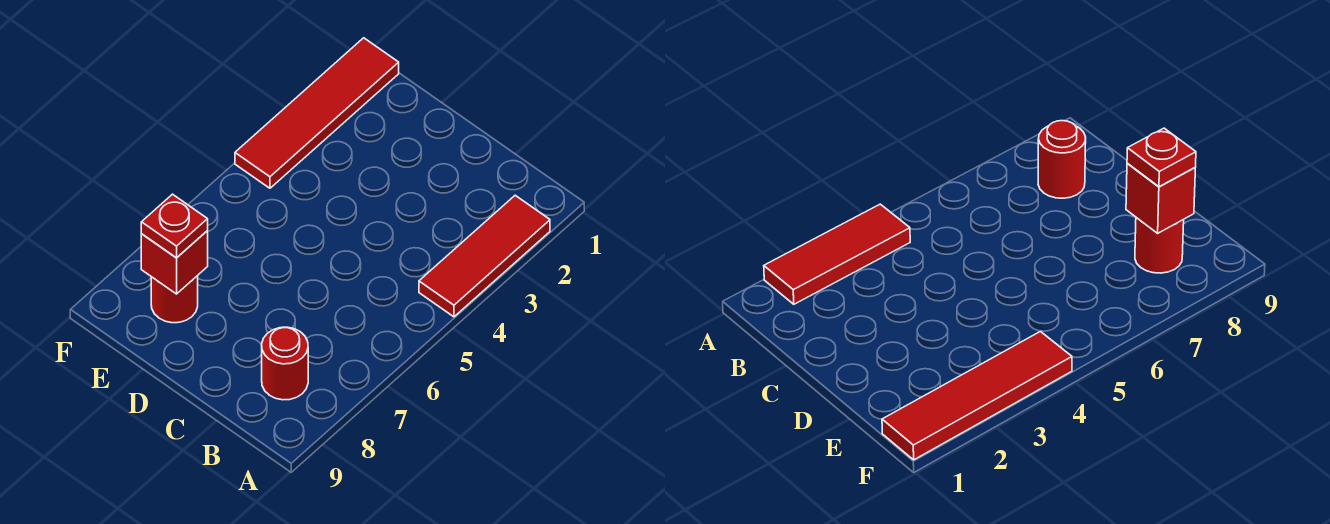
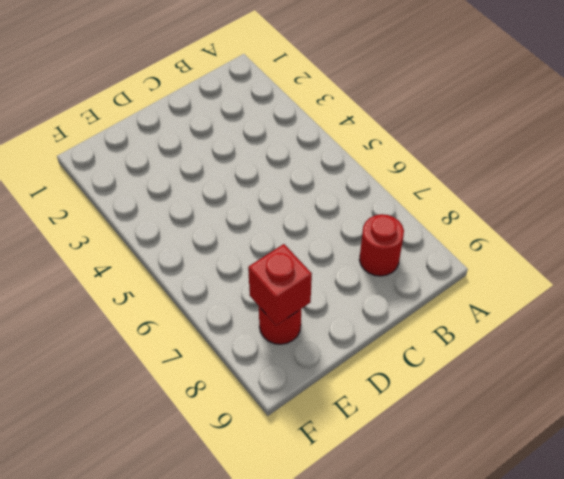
none -> red tile A2:A4 level 1
none -> red tile F1:F4 level 1

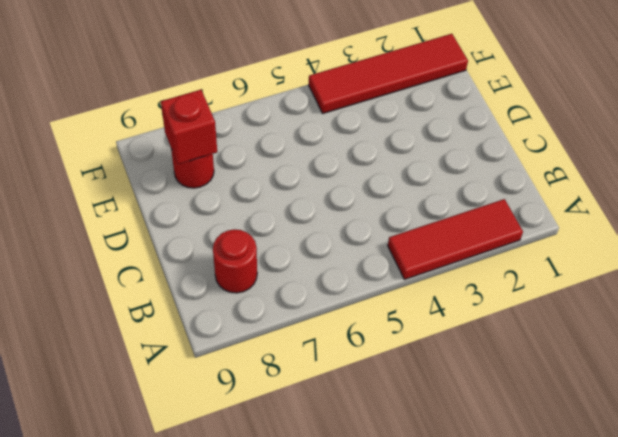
none -> red plate E8 level 3

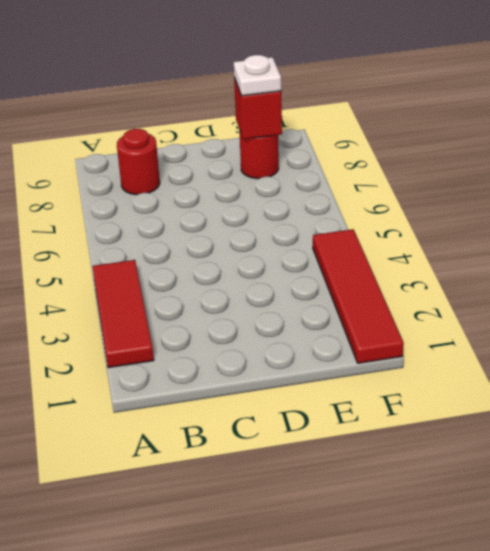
white plate E8 level 3 -> red plate E8 level 3

